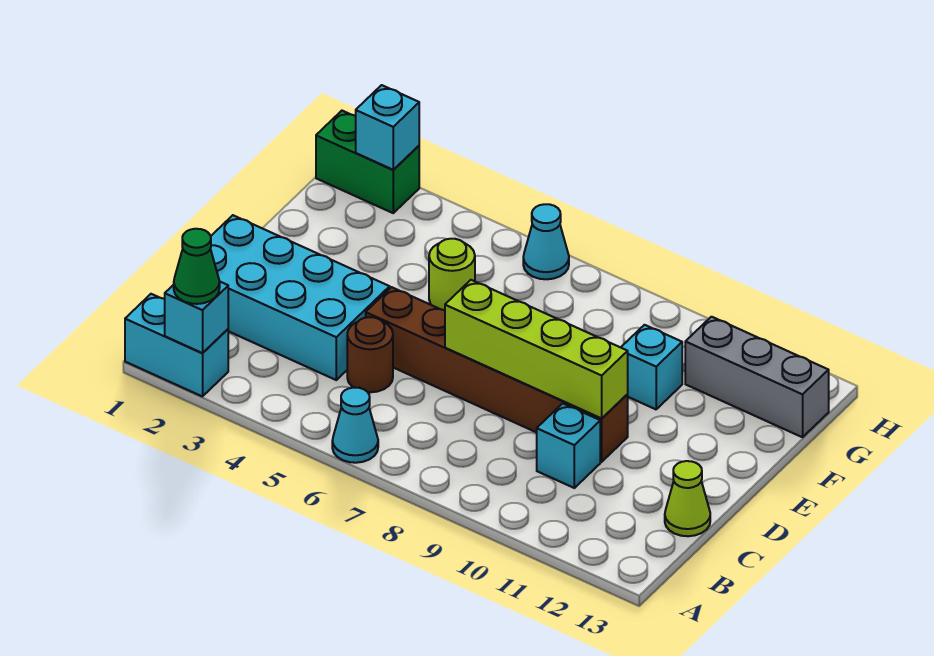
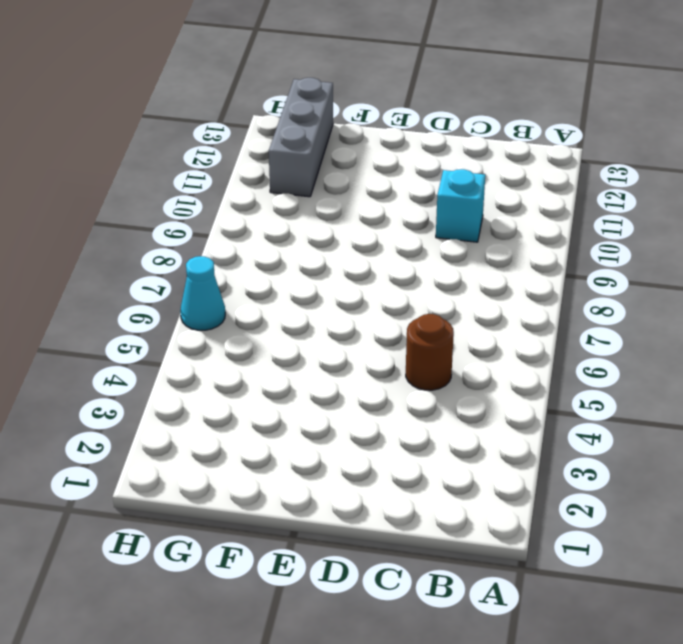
none -> cyan brick A1:A2 level 1
none -> cyan cone A6 level 1
none -> cyan brick C1:D4 level 1

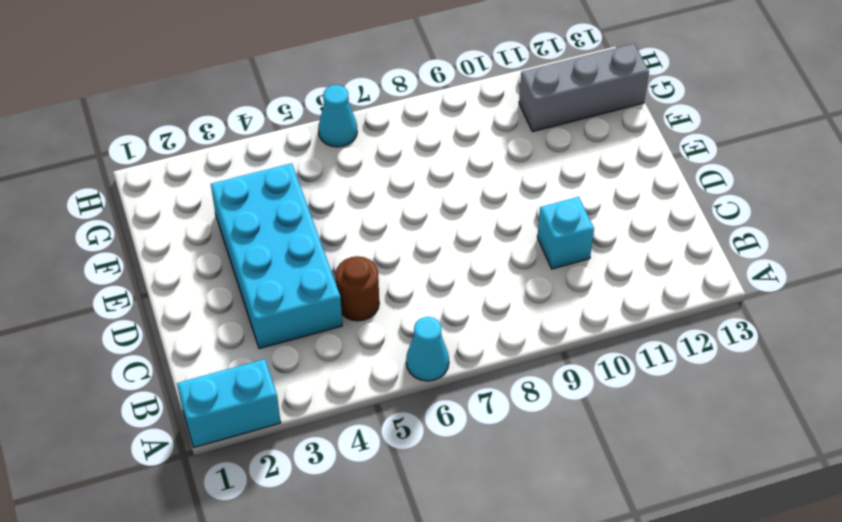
cyan brick C3:F4 level 1 -> cyan brick C1:D4 level 1
none -> lime cone C13 level 1
none -> brown brick D5:D10 level 1
none -> lime round brick F5 level 1

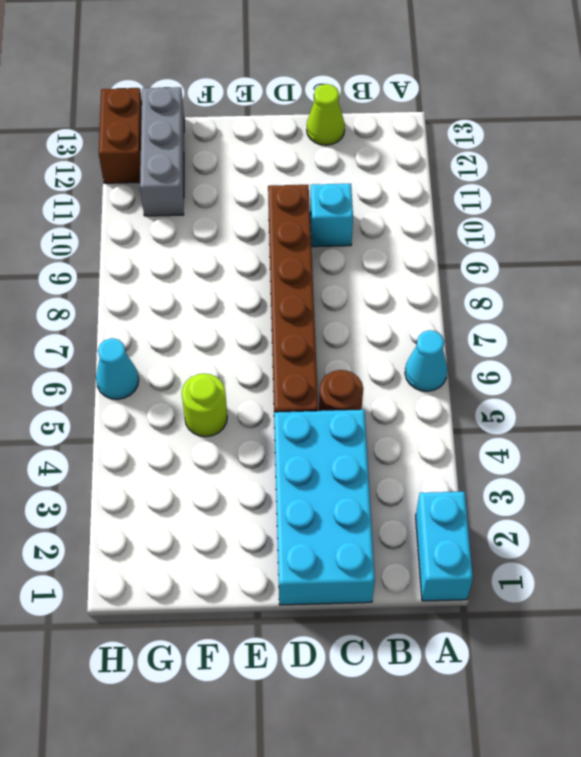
brown brick H12:H13 level 1 -> none
none -> cyan brick F10 level 1
none -> green brick H1:H2 level 1
none -> cyan brick A2 level 2

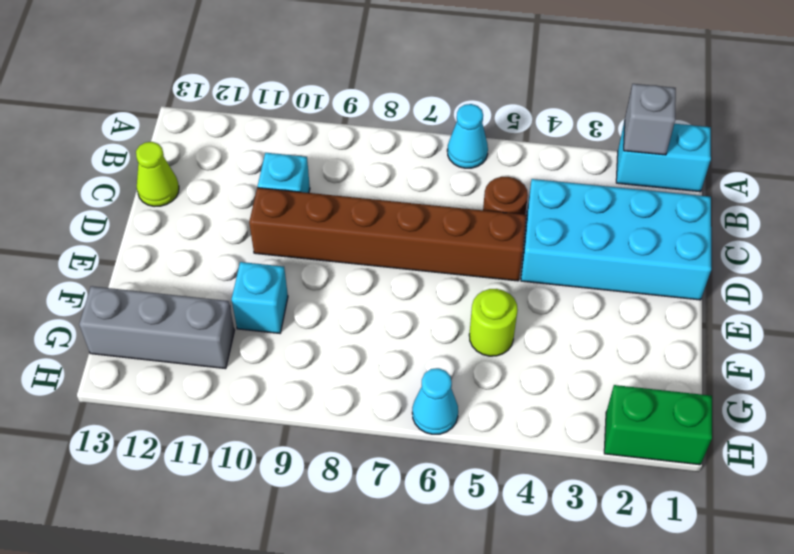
grey brick A2 level 2 -> cyan brick A2 level 2
none -> lime brick D7:D10 level 2
none -> cyan brick H2 level 2
none -> green cone A2 level 3

